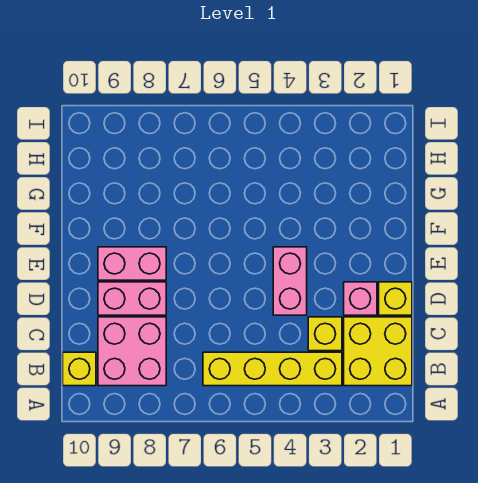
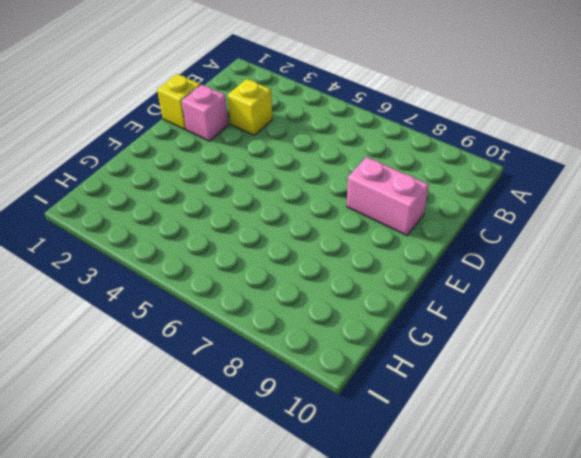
none -> yellow brick B1:C2 level 1
none -> yellow brick B3:B6 level 1

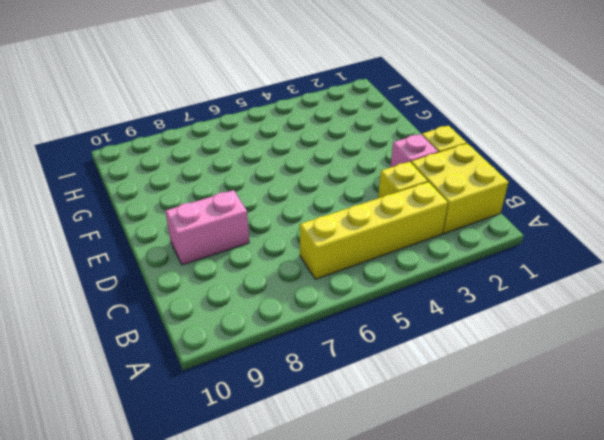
none -> pink brick B8:C9 level 1
none -> yellow brick B10 level 1

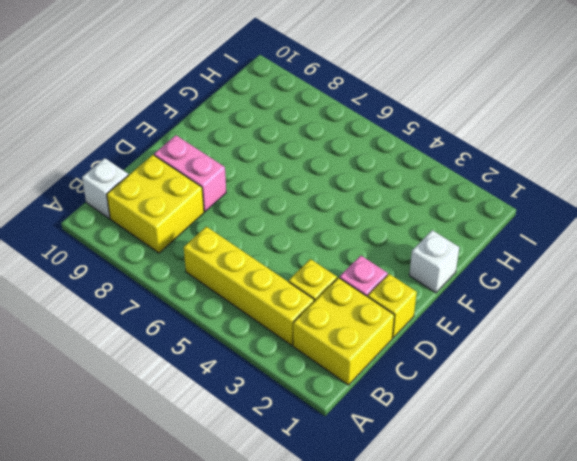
yellow brick B8:C9 level 1 -> pink brick B8:C9 level 1
white brick B10 level 1 -> yellow brick B10 level 1
white brick F1 level 1 -> none
none -> pink brick D4:E4 level 1
none -> pink brick E8:E9 level 1

